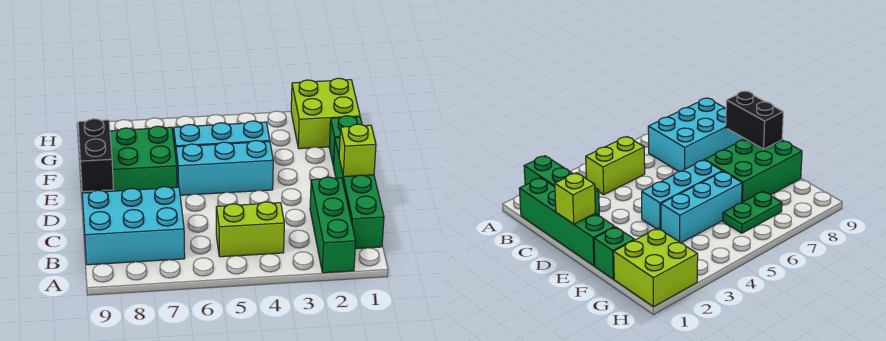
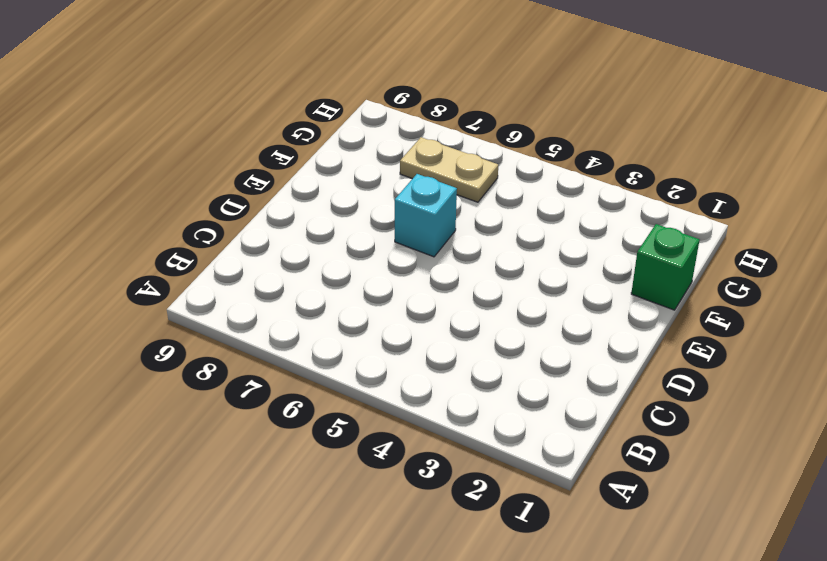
cyan brick E6 level 1 -> cyan brick E4:E6 level 1
tan plate G6:G7 level 1 -> green plate G6:G7 level 1
none -> green brick A2:C2 level 1
none -> green brick B1:E1 level 1
none -> lime brick B4:B5 level 1

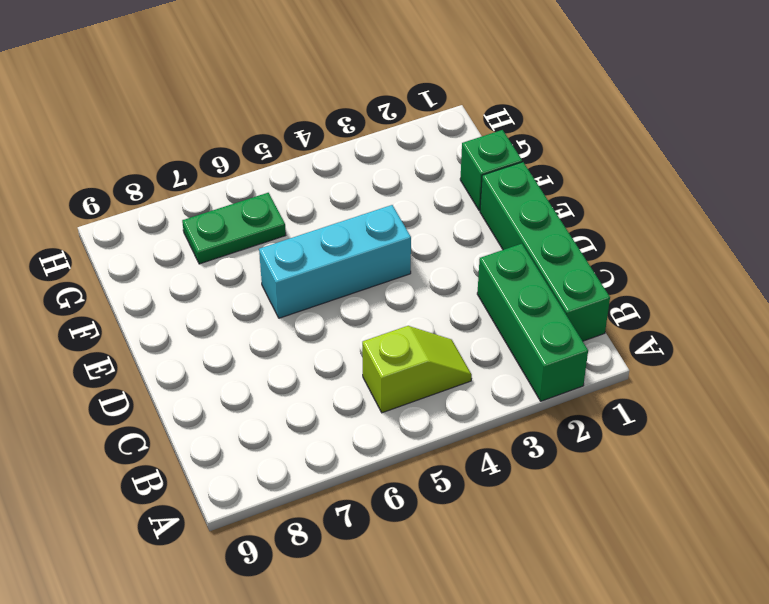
lime slope B4:B5 level 1 top 5 -> lime brick B4:B5 level 1
none -> cyan brick B7:C9 level 1
none -> green brick E7:F9 level 1
none -> cyan brick F4:F6 level 1

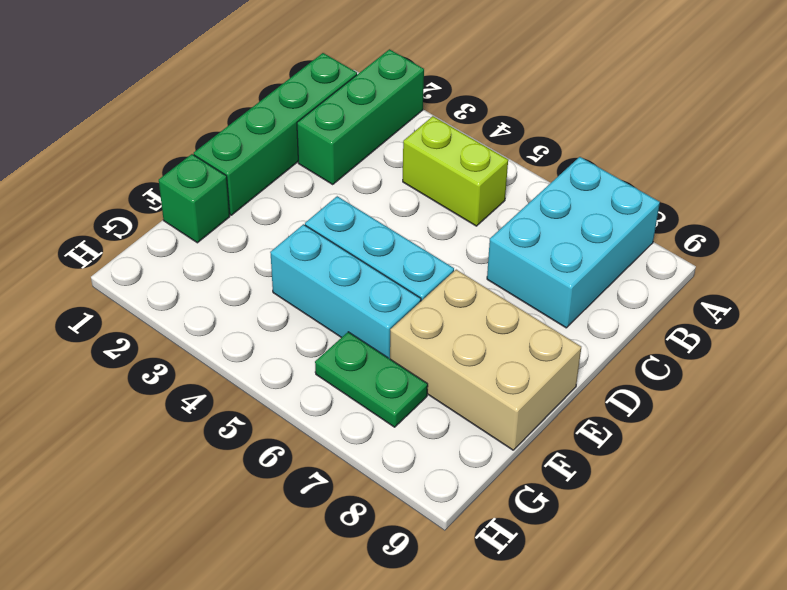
cyan brick A7:C8 level 1 -> cyan brick B7:C9 level 1
tan brick E7:F9 level 1 -> green brick E7:F9 level 1
none -> lime brick G1:H2 level 1
none -> lime brick D1 level 2
none -> black brick D9:E9 level 2

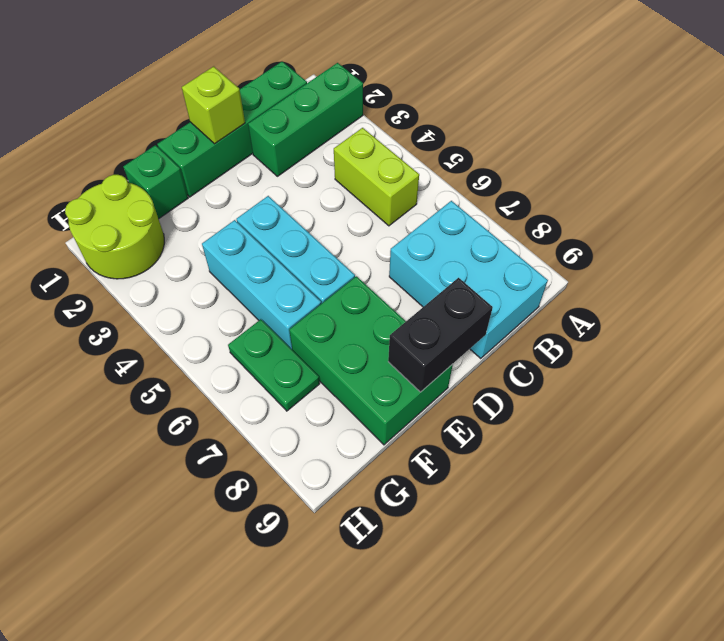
lime round brick G1:H2 level 1 -> lime brick G1:H2 level 1

